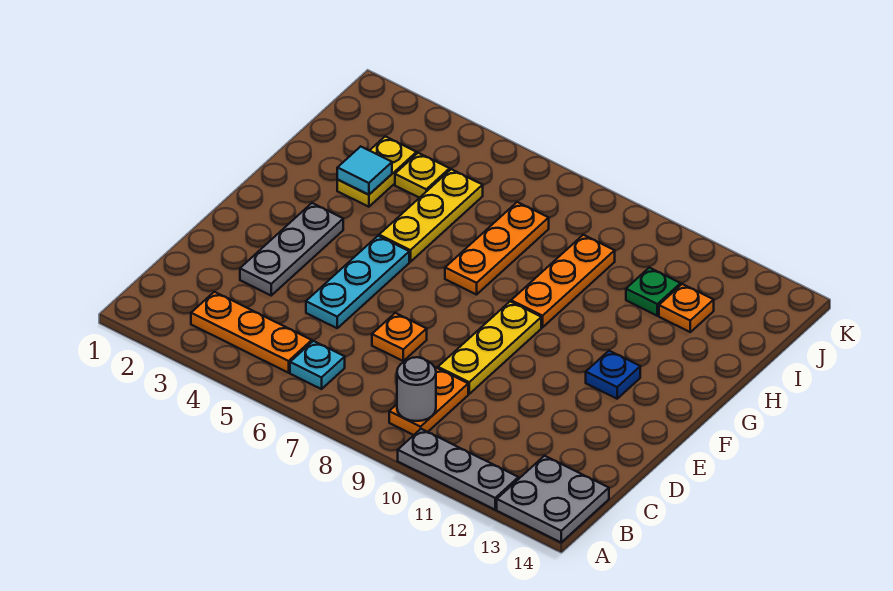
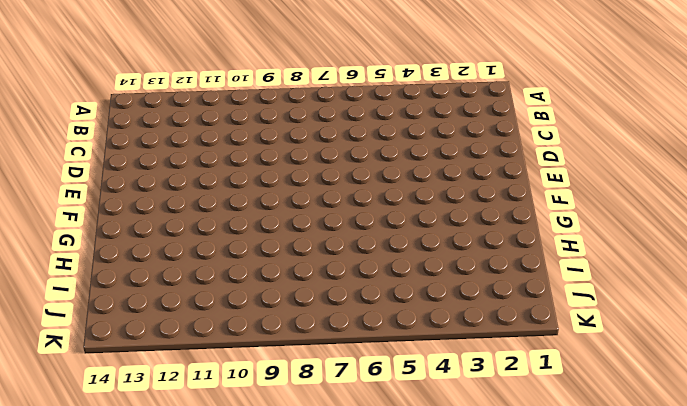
none -> grey plate A10:A12 level 1
none -> grey plate A13:B14 level 1
none -> orange plate B3:B5 level 1

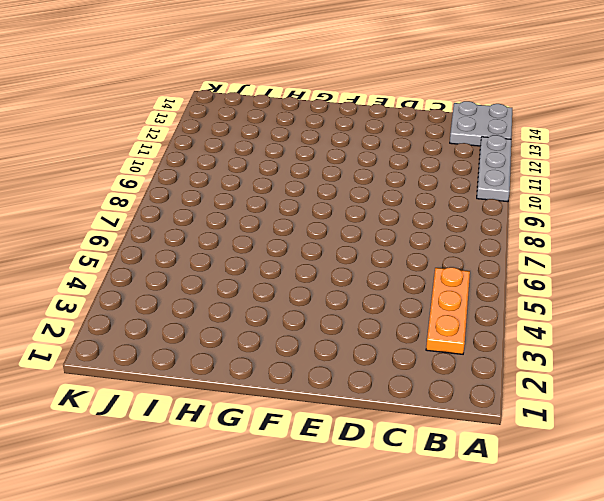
none -> cyan plate B6 level 1
none -> orange plate B9:C9 level 1
none -> grey plate D3:F3 level 1

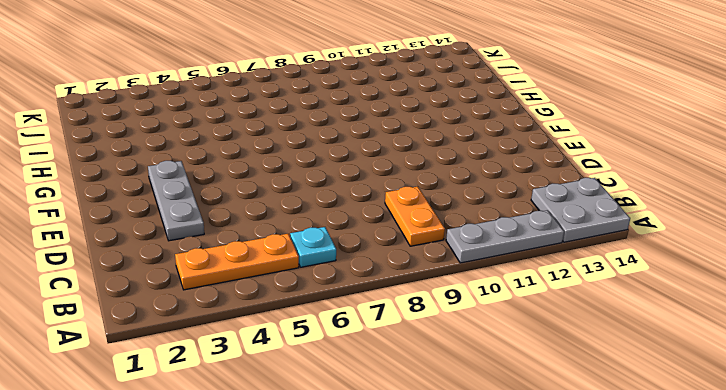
none -> cyan plate D5:F5 level 1
none -> orange plate D7 level 1
none -> yellow plate D9:F9 level 1

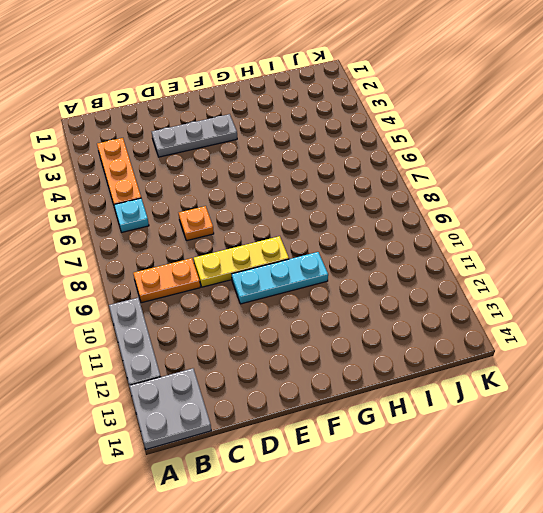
cyan plate E10:G10 level 1 -> cyan plate D5:F5 level 1
none -> blue plate F12 level 1
none -> yellow plate G5:I5 level 1
none -> orange plate G7:I7 level 1

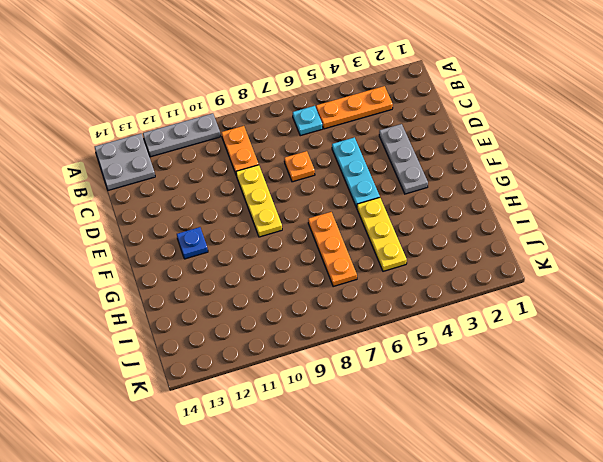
none -> orange plate G9:I9 level 1
none -> yellow plate H3:I3 level 1
none -> yellow plate I4 level 1

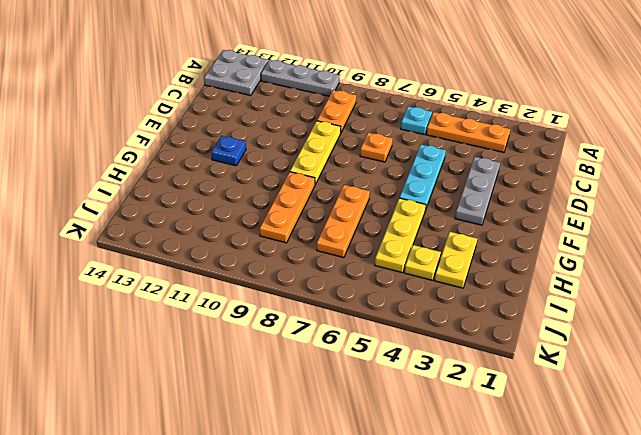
none -> green plate I11 level 1
none -> orange plate I12 level 1
none -> grey round brick B9 level 2

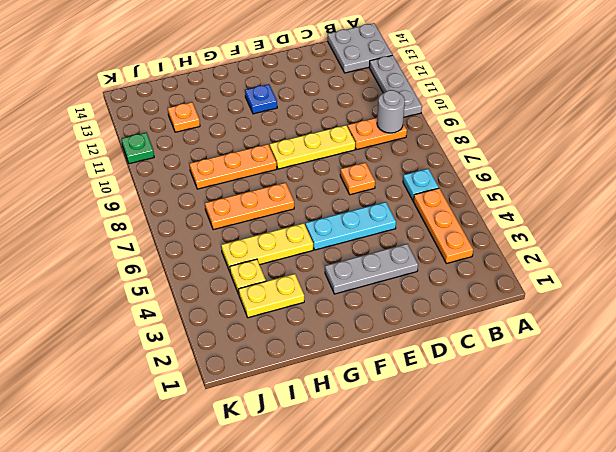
green plate K11 level 1 -> green plate I11 level 1
none -> cyan tile H3 level 2

